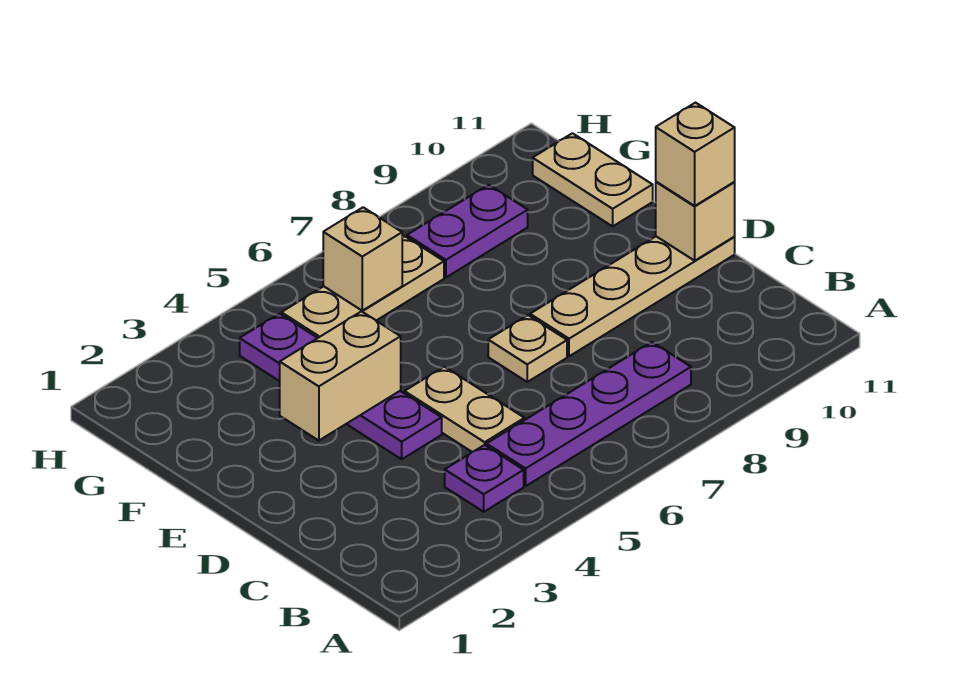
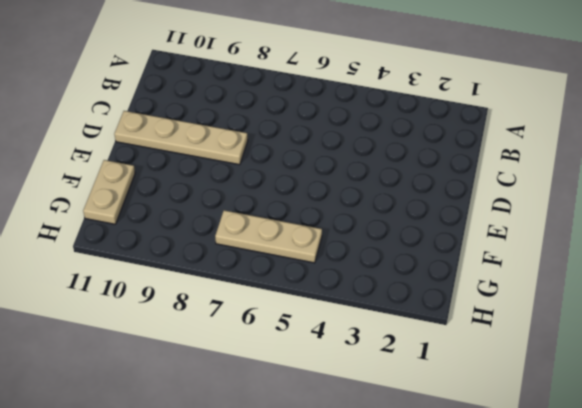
none -> purple plate B4 level 1
none -> purple plate B5:B8 level 1
none -> tan plate C5:D5 level 1

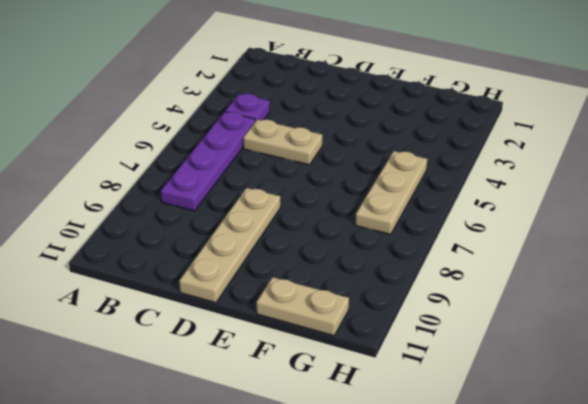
none -> purple plate D4:G4 level 1
none -> tan plate D7 level 1
none -> purple plate G8:G9 level 1

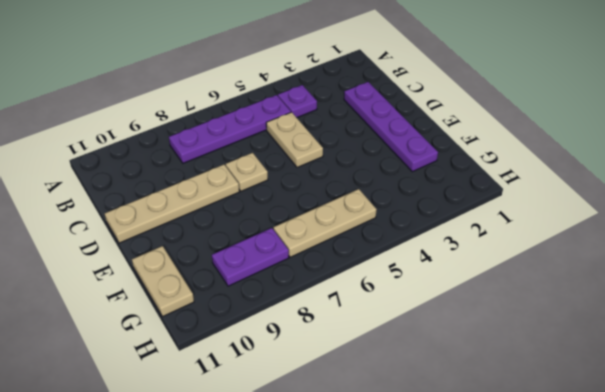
purple plate C2:F2 level 1 -> purple plate D4:G4 level 1
none -> tan brick D11 level 2
none -> tan brick E3:E4 level 2
none -> tan brick G6 level 2

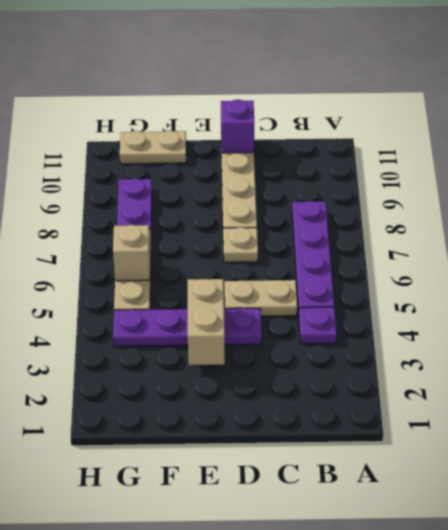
purple brick D11 level 2 -> tan brick D11 level 2
none -> tan brick D11 level 3

